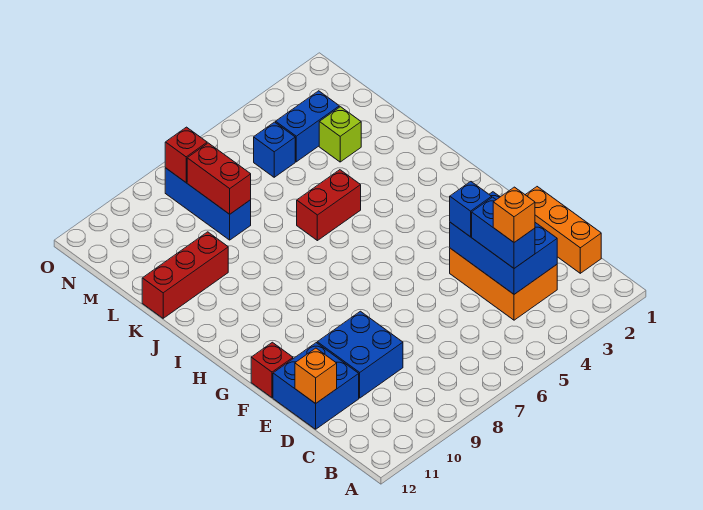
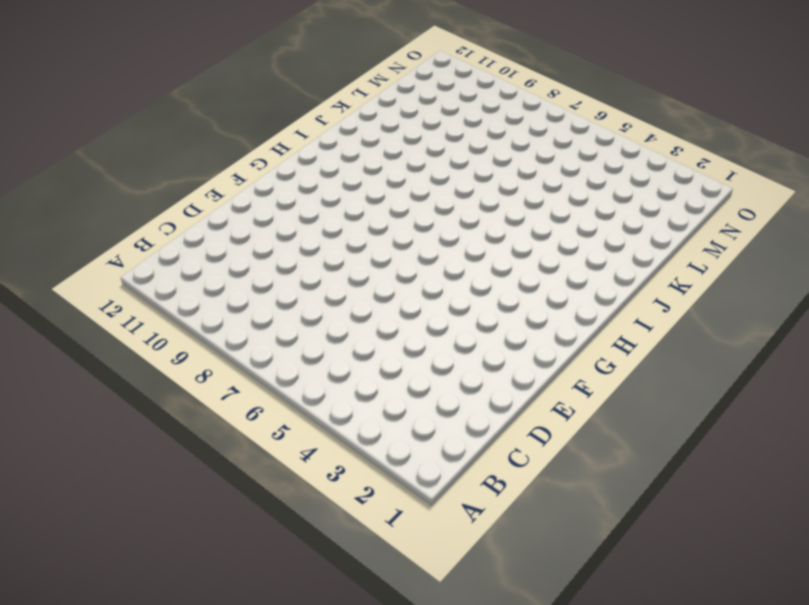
none -> orange brick C1:E1 level 1
none -> orange brick C3:E4 level 1
none -> blue brick D9:E10 level 1

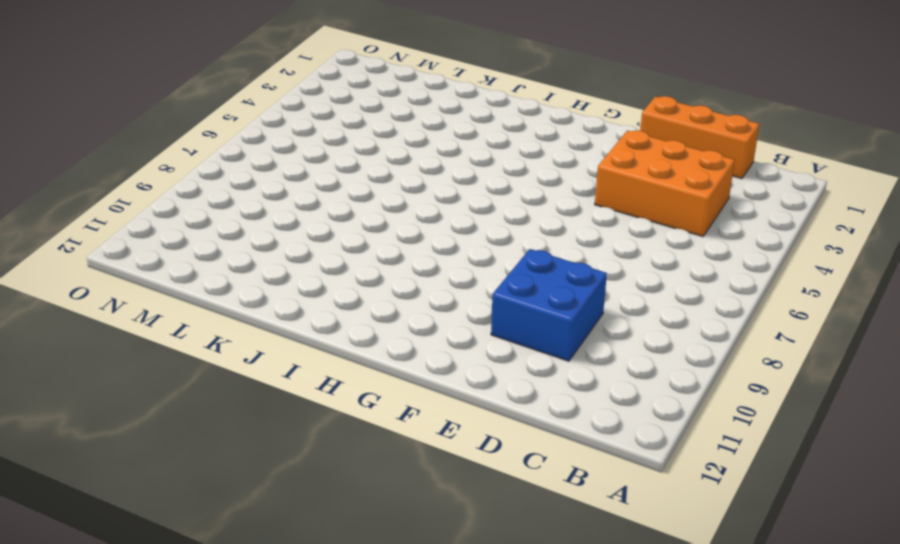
none -> blue brick D11:E12 level 1
none -> red brick F12 level 1
none -> red brick J5:J6 level 1

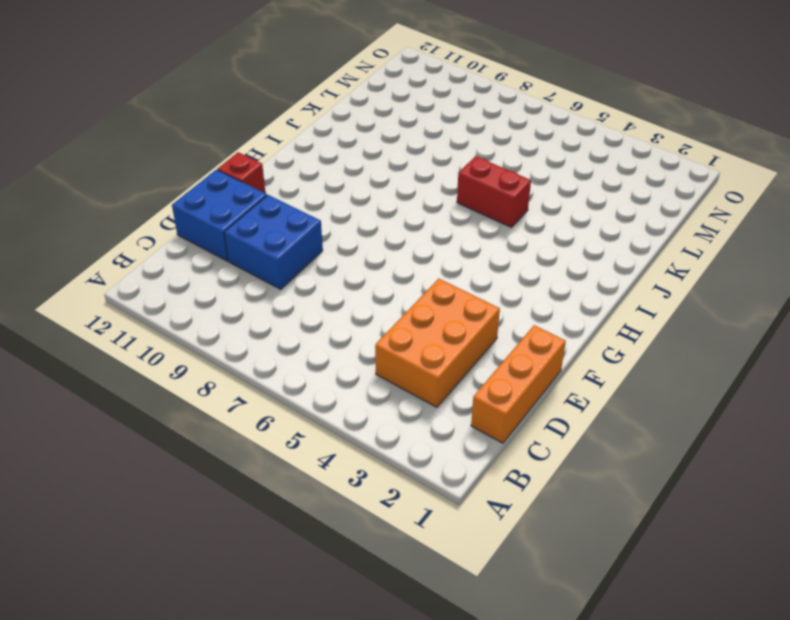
none -> red brick K10:K12 level 1
none -> lime brick L3 level 1
none -> blue brick L8:N8 level 1

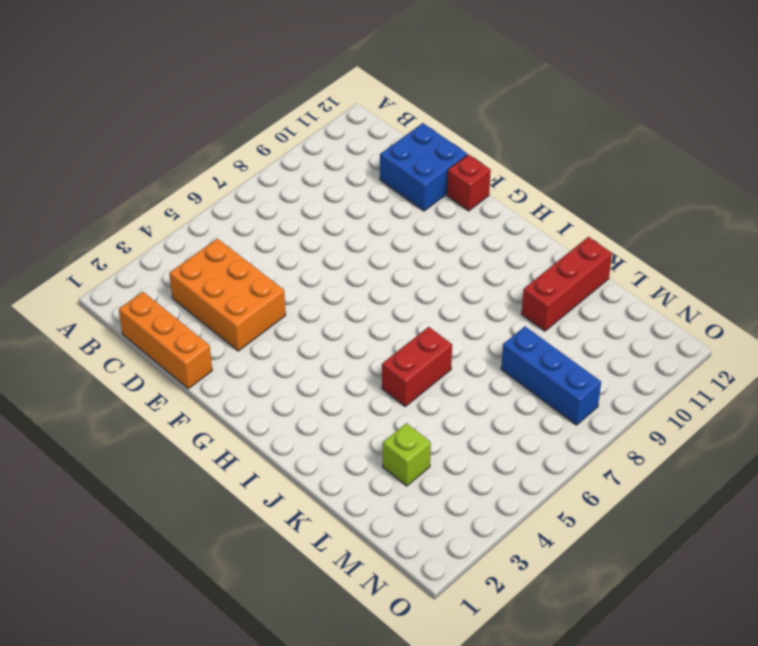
none -> blue brick D9:E10 level 1
none -> blue brick M3:M4 level 1
none -> blue brick M5 level 1

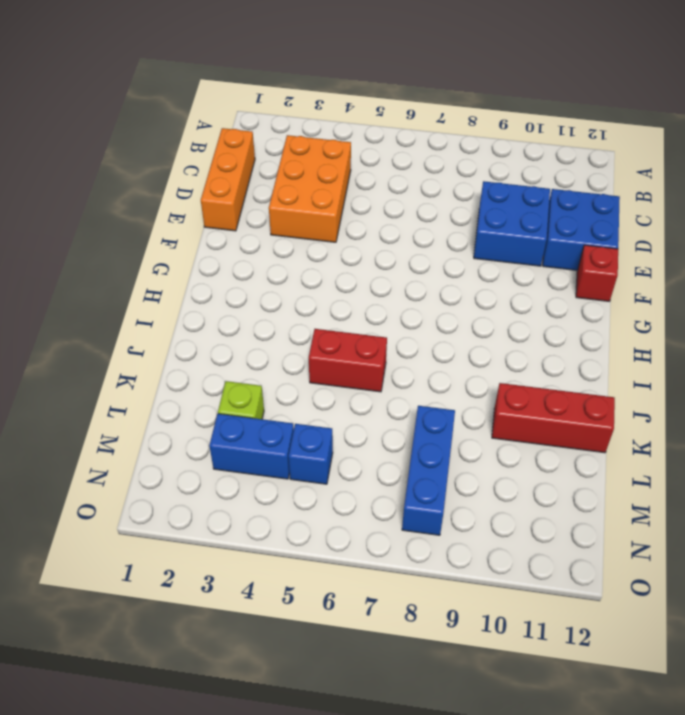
none -> blue brick C3:E4 level 2
none -> orange brick D12 level 2
none -> red brick L8:M8 level 2

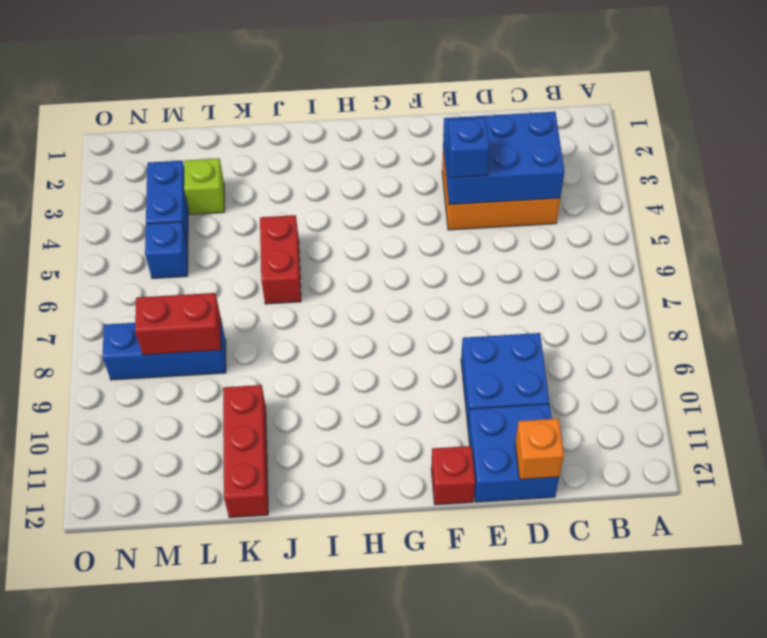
none -> orange brick C1:E1 level 1
none -> red brick N8 level 2
none -> blue brick C4:D4 level 3

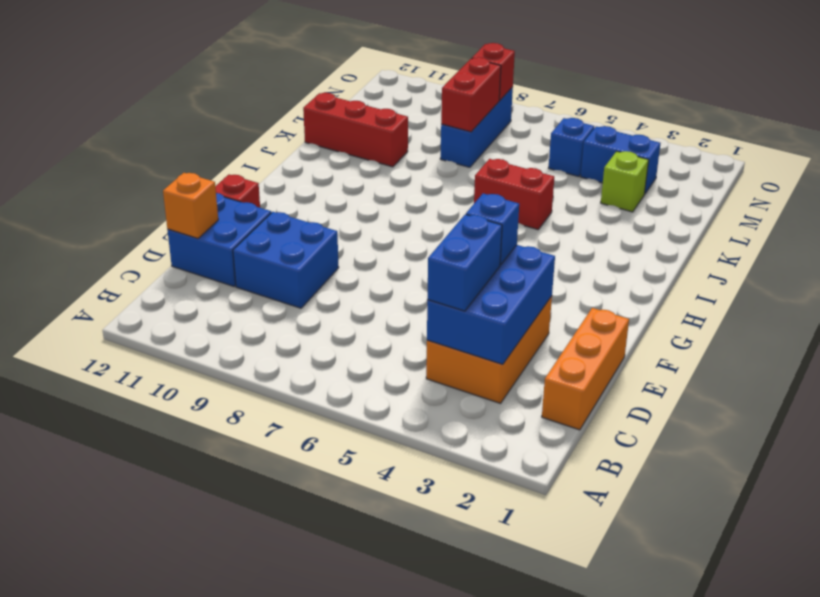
none -> orange brick C4 level 4

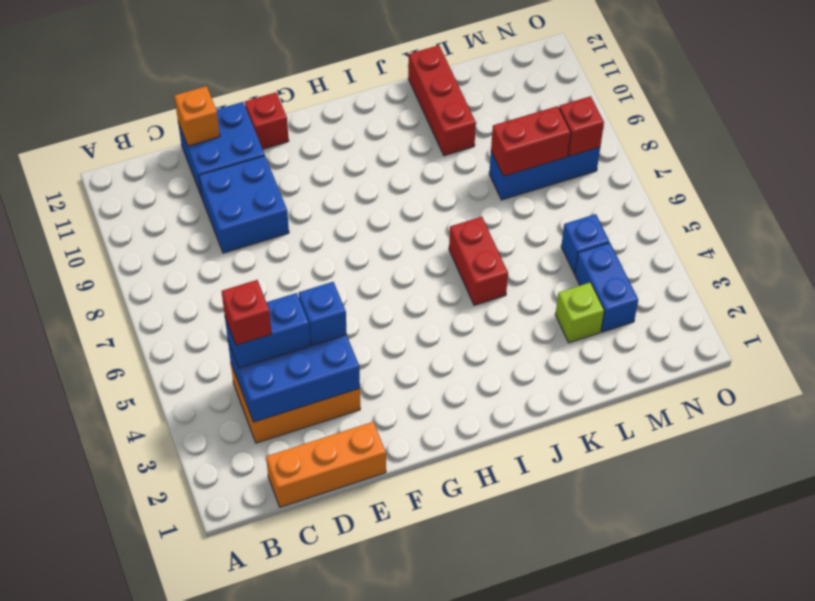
red brick C4 level 4 -> orange brick C4 level 4

